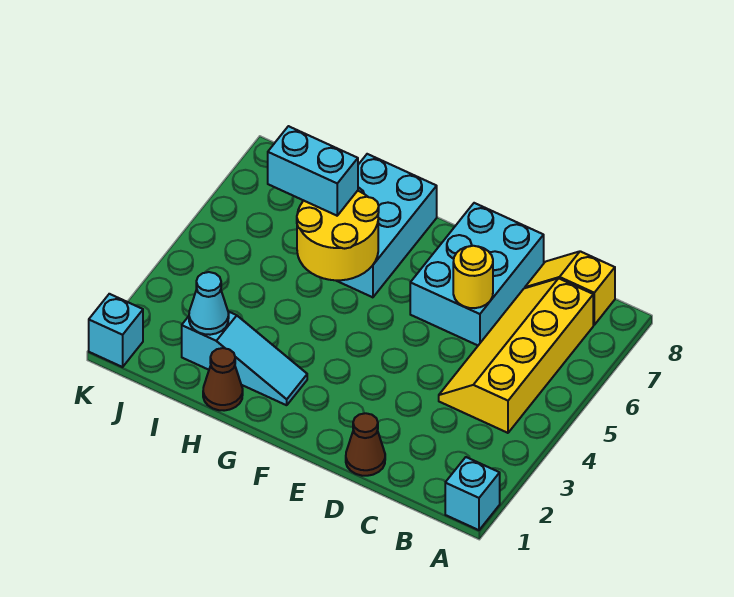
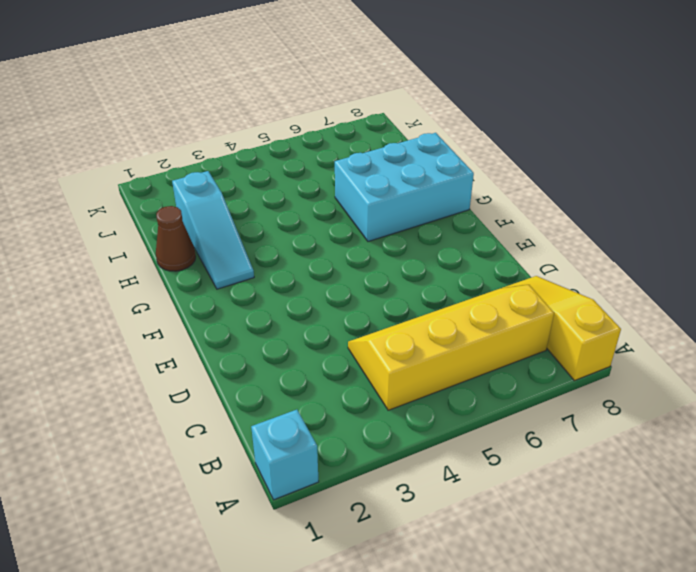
yellow slope A8:C8 level 1 top A -> yellow slope B8:C8 level 1 top B
none -> brown cone D1 level 1
none -> cyan brick D6:E8 level 1
none -> cyan brick K1 level 1

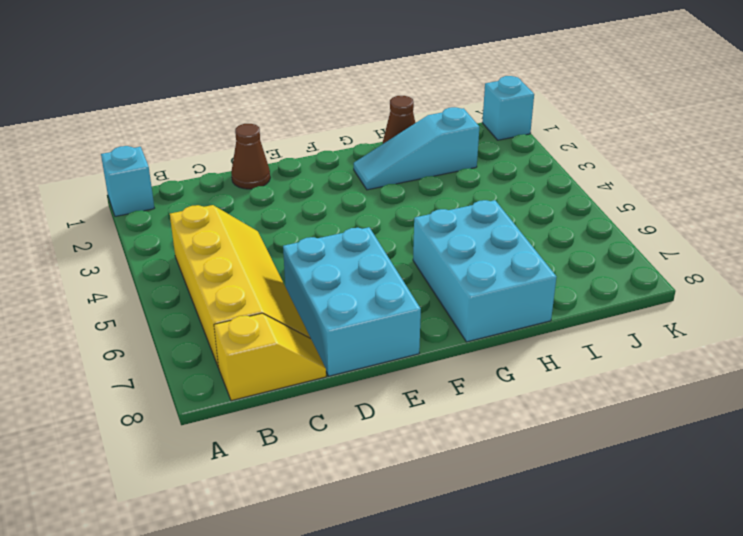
none -> yellow round brick D6 level 2
none -> yellow round brick G5:H6 level 2
none -> cyan cone I2 level 2

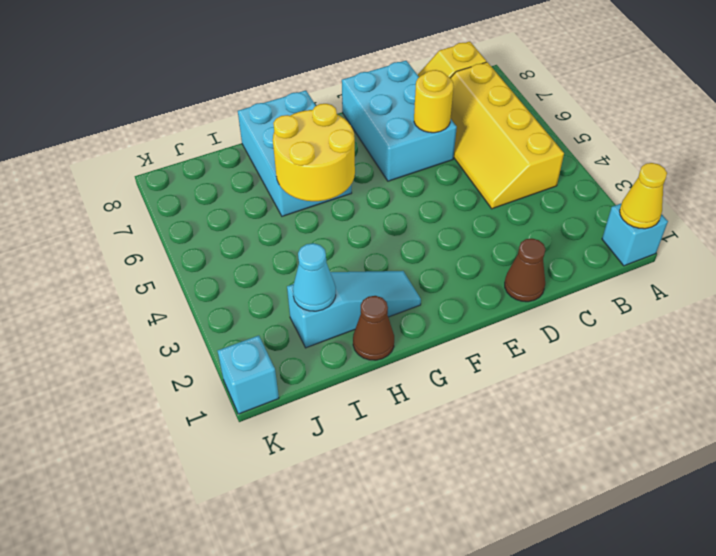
yellow cone A1 level 2 -> none
none -> cyan brick H6:I6 level 3

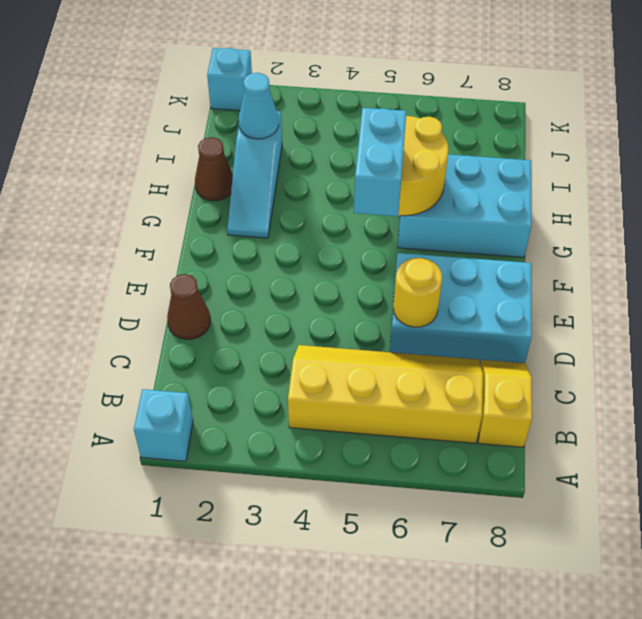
cyan brick F5:G5 level 3 -> cyan brick H6:I6 level 3

